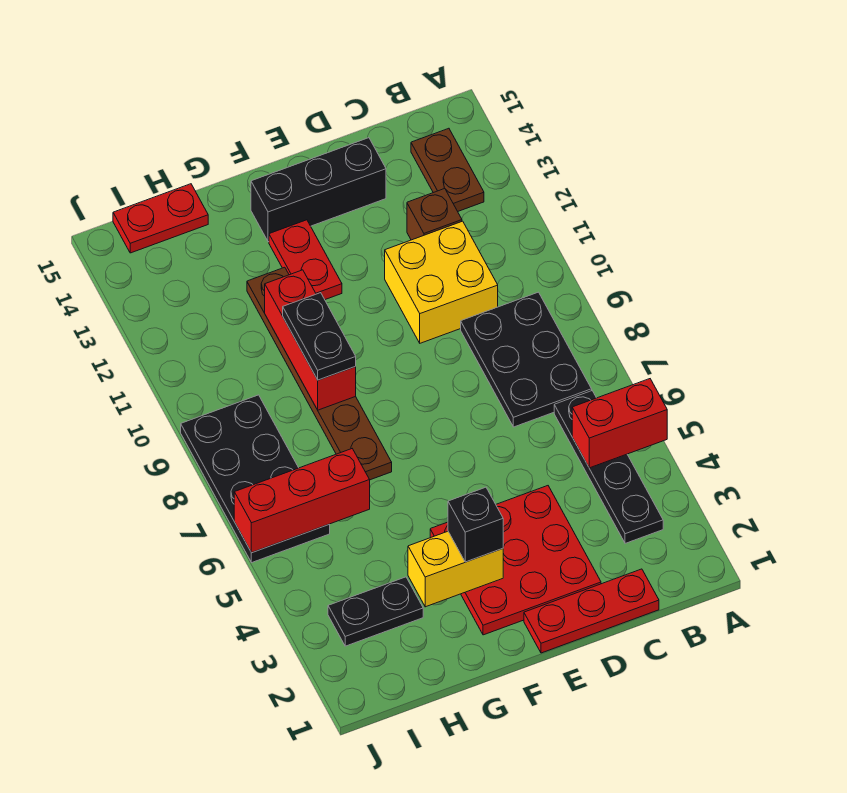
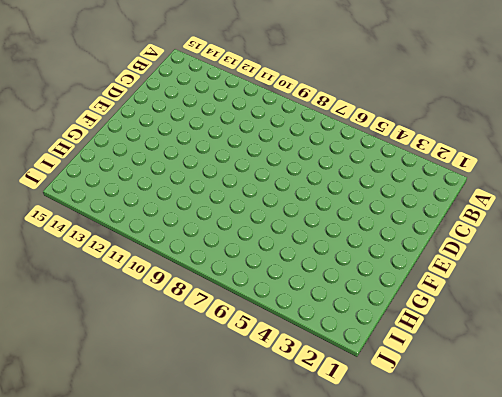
none -> black plate B3:B6 level 1
none -> black plate B7:C9 level 1
none -> brown plate B13:B14 level 1

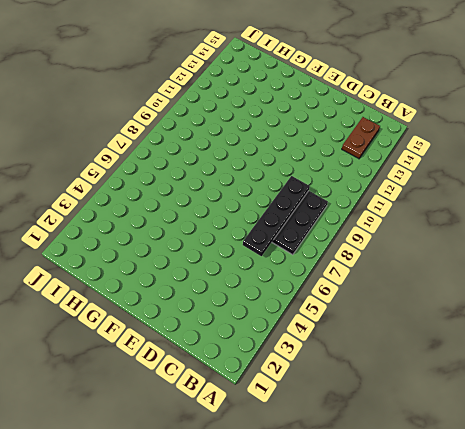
black plate C6:C9 level 2 -> black plate B3:B6 level 1
none -> red plate C1:E1 level 1
none -> yellow brick C10:D11 level 1
none -> brown brick C12 level 1

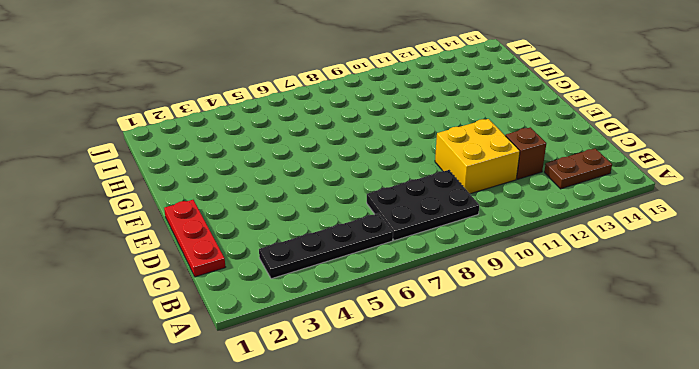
none -> red plate D2:F4 level 1
none -> black brick D14:F14 level 1
none -> red plate F12:F13 level 1

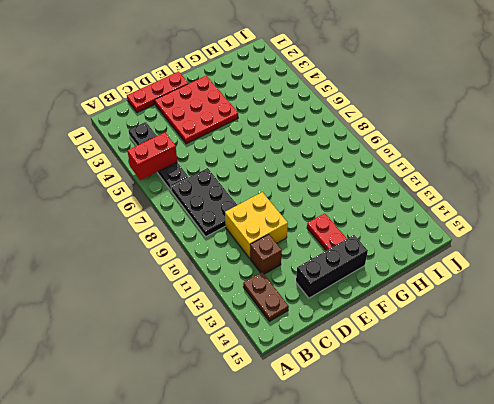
none -> brown plate G7:G12 level 1
none -> black plate H3:I3 level 1
none -> red plate H15:I15 level 1

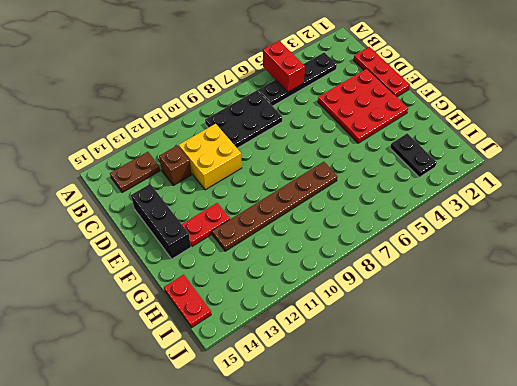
none -> black plate I6:J9 level 1
none -> yellow brick F3:G3 level 2
none -> red brick G9:G11 level 2

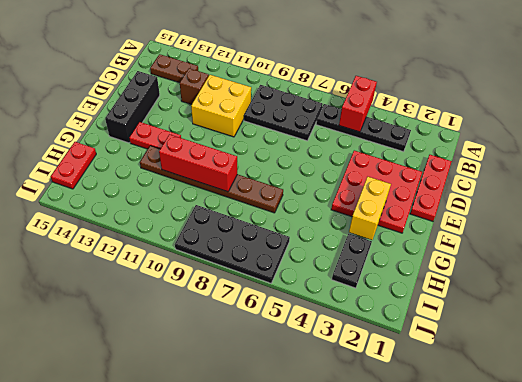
none -> red brick H6:J6 level 2
none -> black brick F3 level 3
none -> black plate G9:G10 level 3

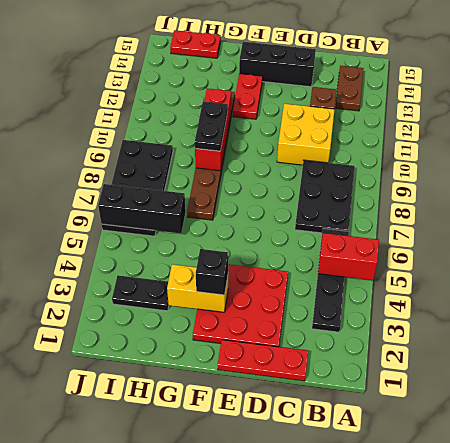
black brick H6:J6 level 2 -> red brick H6:J6 level 2

